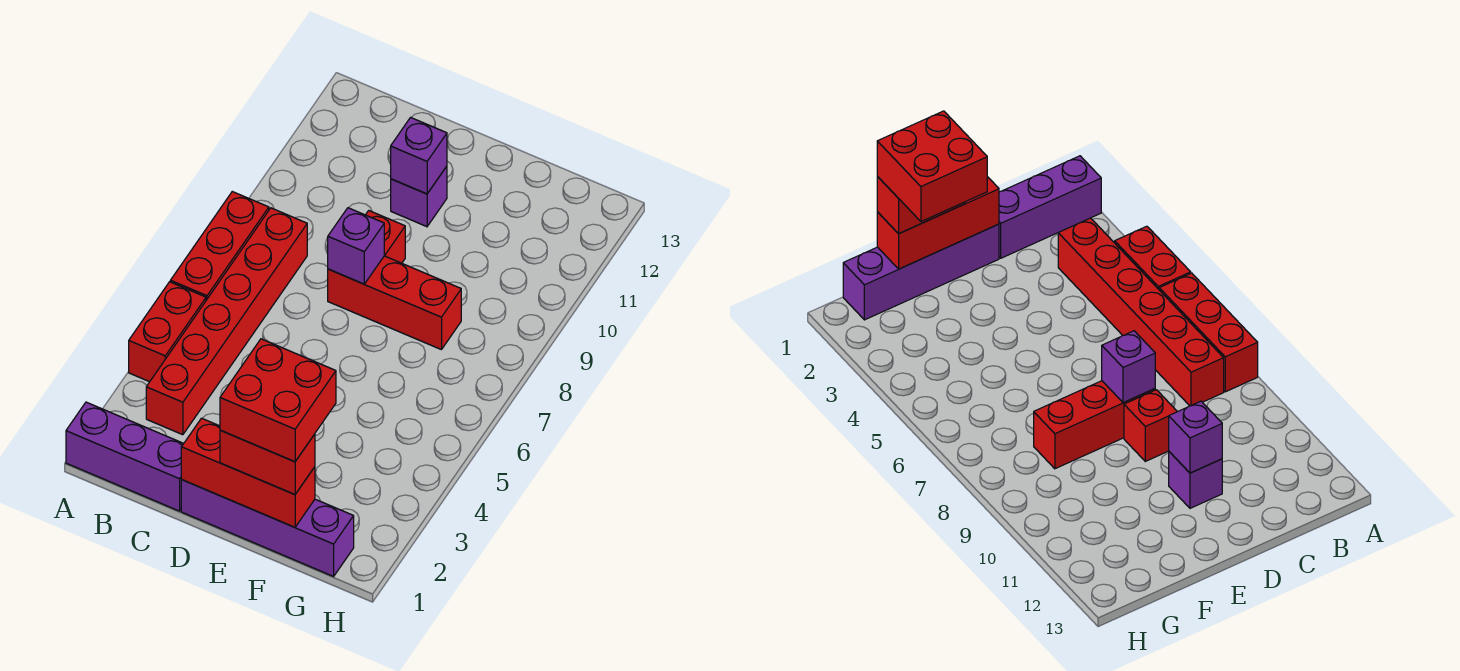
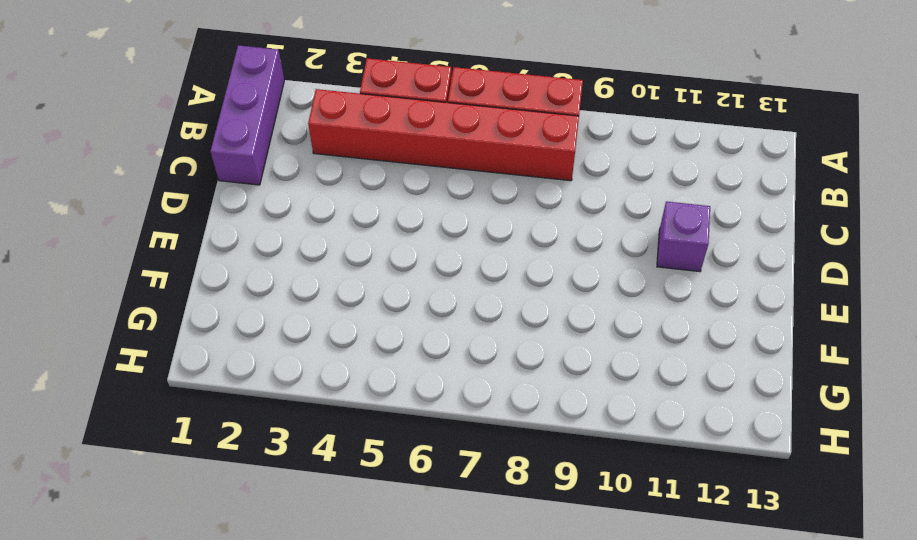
none -> purple brick D1:G1 level 1
none -> red brick D8:F8 level 1
none -> red brick D9 level 1

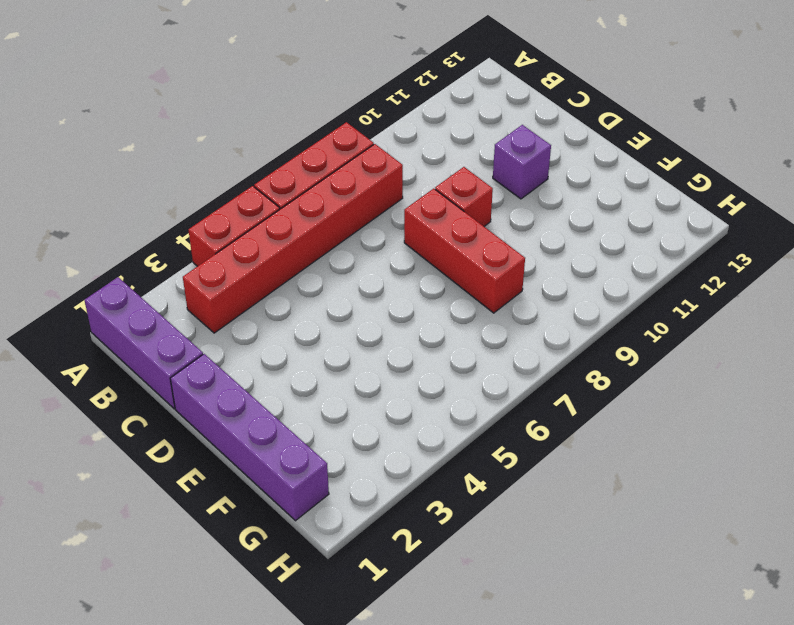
none -> red brick D1:F1 level 2
none -> purple brick D8 level 2
none -> purple brick D11 level 2

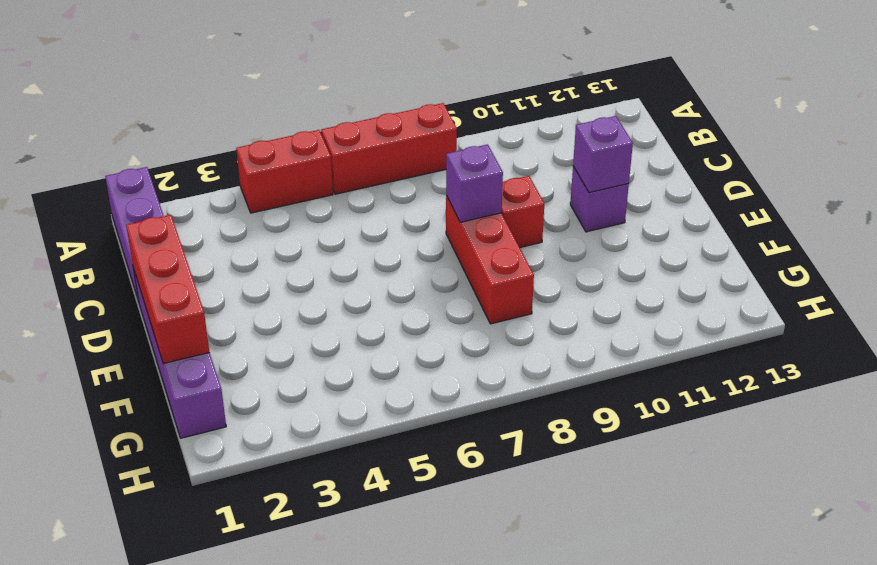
none -> red brick B3:B8 level 1
none -> red brick E1:F1 level 3
none -> red brick E1:F2 level 4

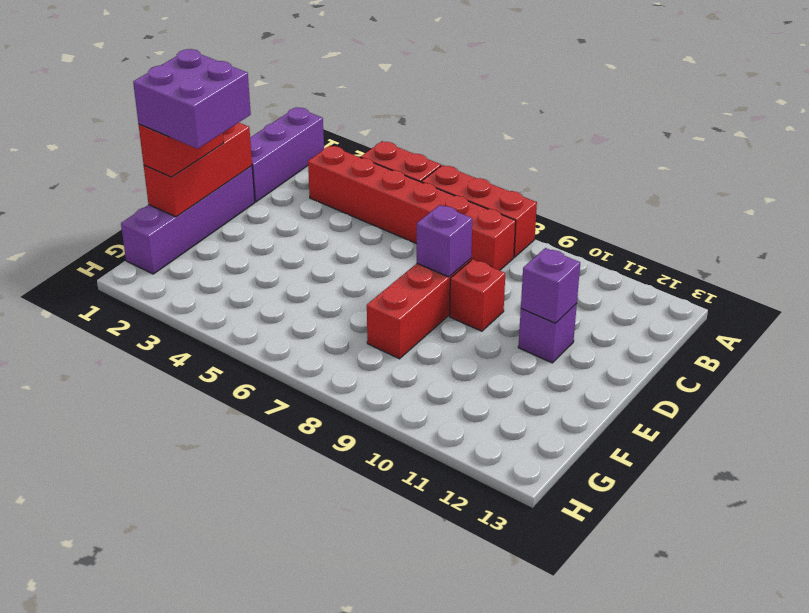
purple brick E1:F2 level 4 -> red brick E1:F2 level 4

